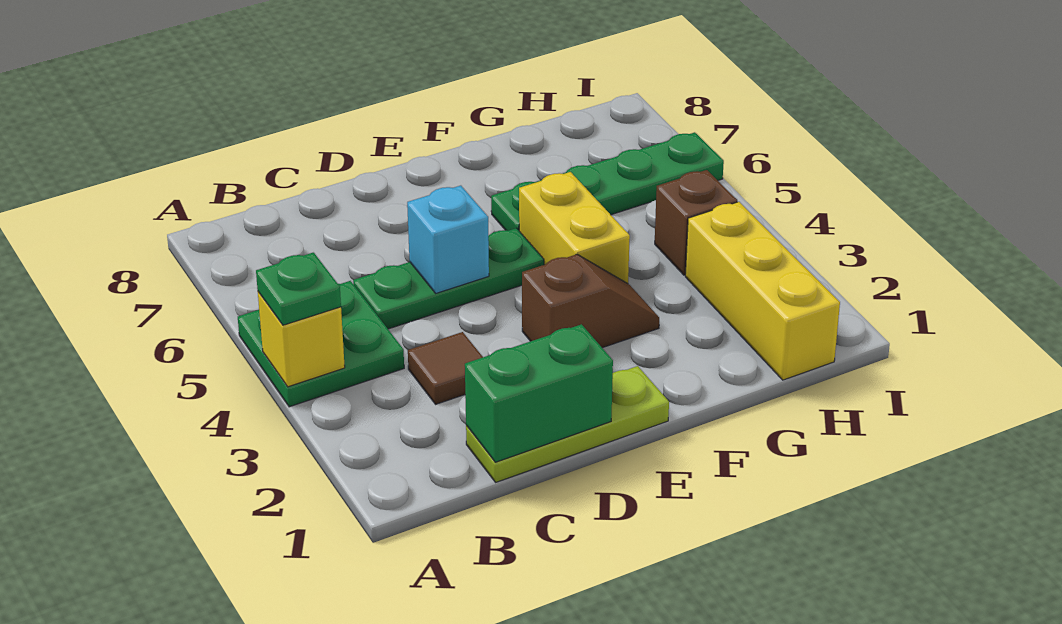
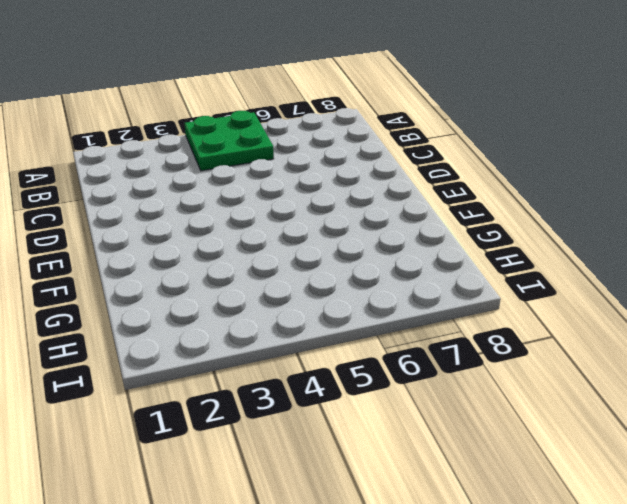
none -> lime plate C1:E1 level 1
none -> brown tile C3 level 1
none -> green plate C5:E5 level 1

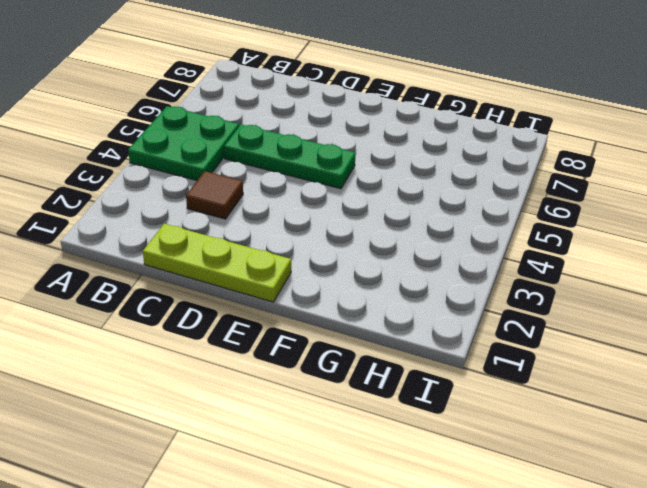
none -> brown slope E3:F3 level 1 top E
none -> yellow brick F4:F5 level 1
none -> green plate F6:I6 level 1

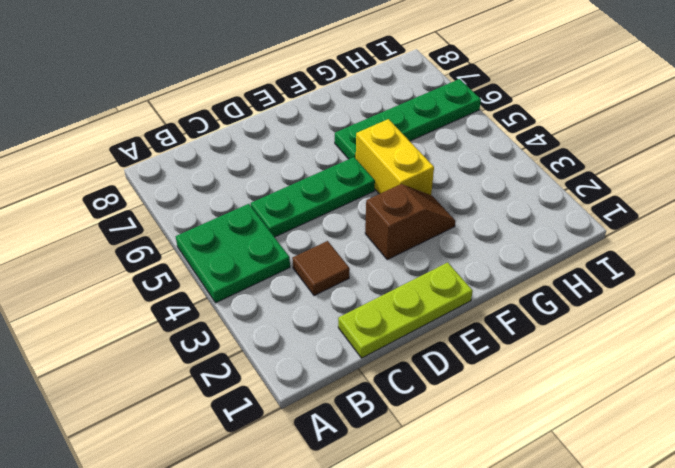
none -> yellow brick H1:H3 level 1
none -> brown brick H4 level 1
none -> yellow brick A4 level 2

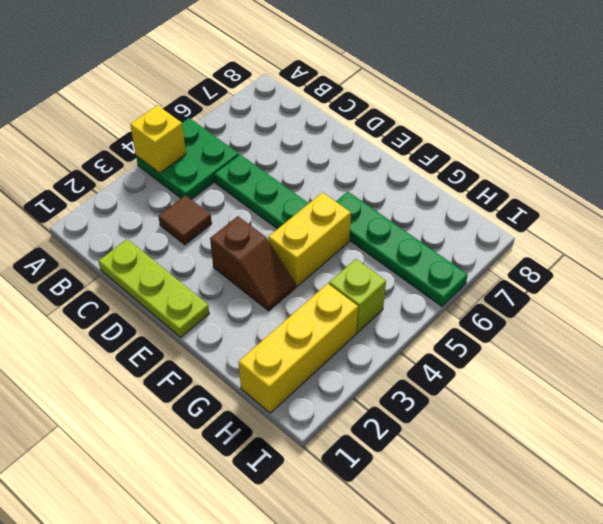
lime brick H4 level 1 -> brown brick H4 level 1
none -> green brick C1:D1 level 2
none -> cyan brick D5 level 2
none -> green plate A4 level 3

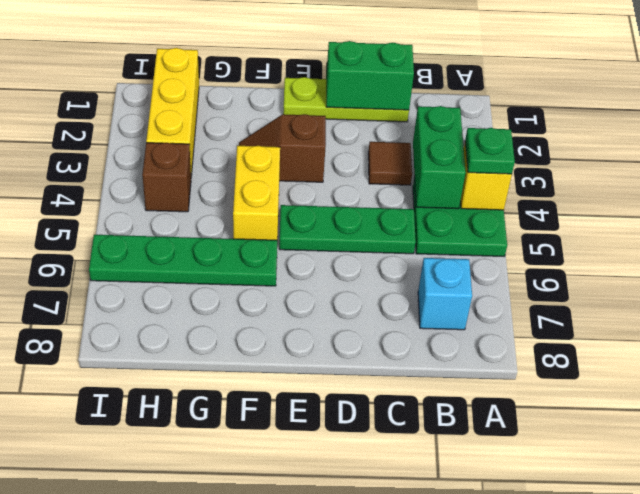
green brick B3:B4 level 2 -> none
cyan brick B7 level 1 -> cyan brick D5 level 2

